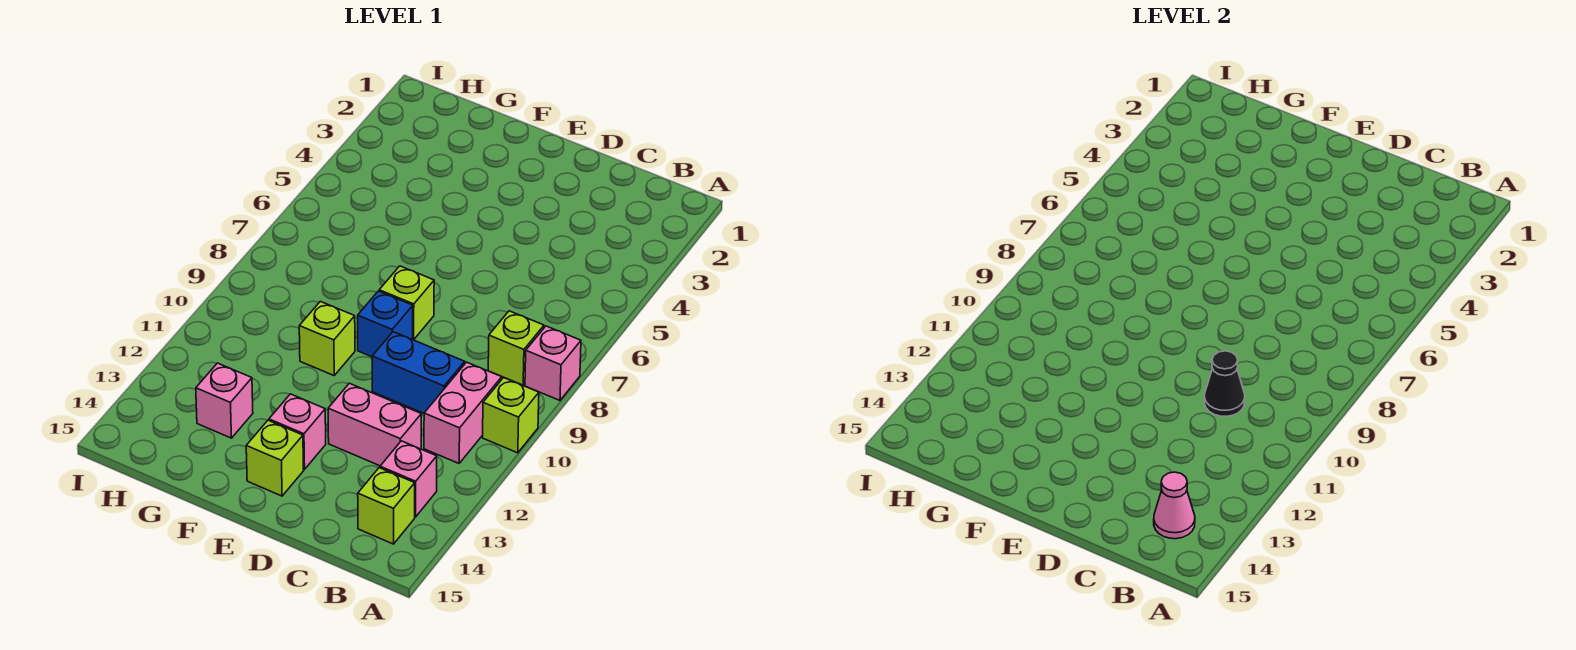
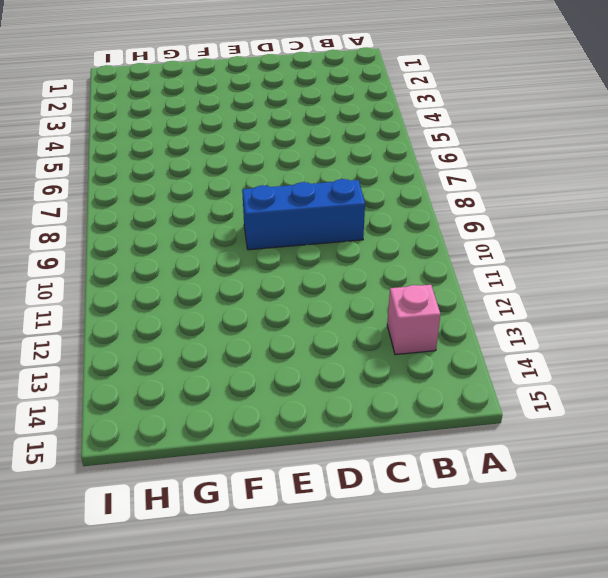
blue brick C9:E9 level 1 -> blue brick E9 level 1
none -> pink brick A8 level 1
none -> lime brick A10 level 1
none -> lime brick B8 level 1

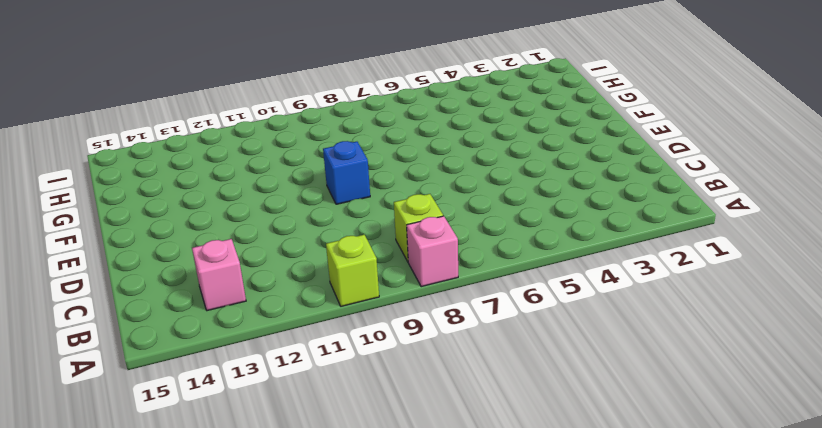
none -> pink brick B10:B11 level 1
none -> lime brick B14 level 1
none -> blue brick C10:D10 level 1

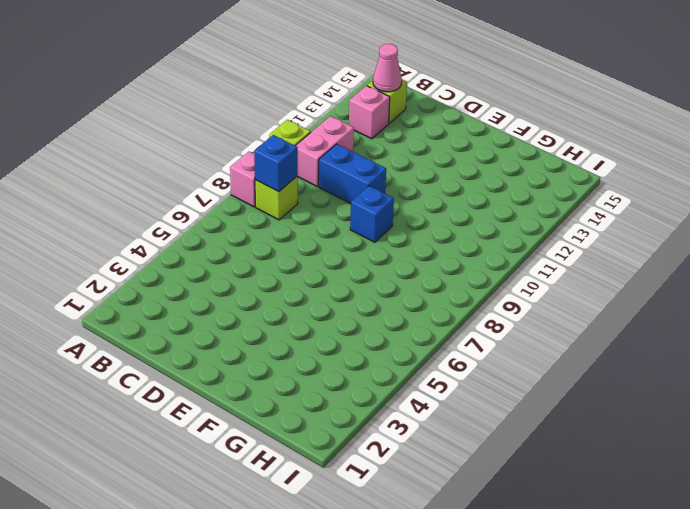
blue brick B8 level 2 -> none
none -> pink brick C12:D12 level 1
none -> lime brick E8 level 1
none -> pink brick E13 level 1

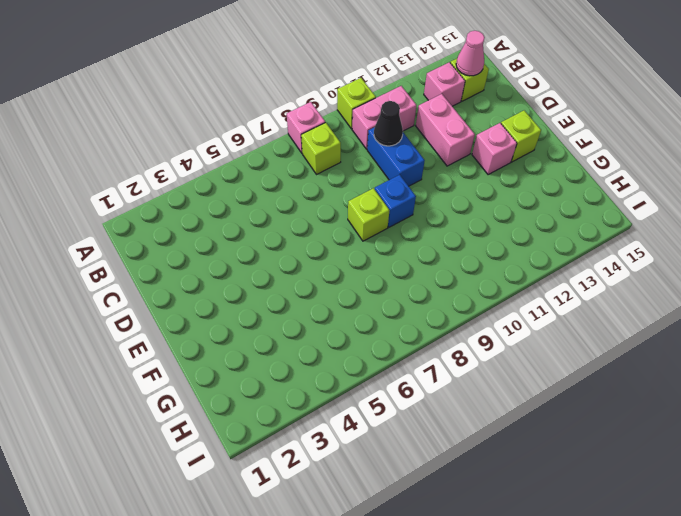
none -> lime brick F10 level 1
none -> pink brick G13 level 1

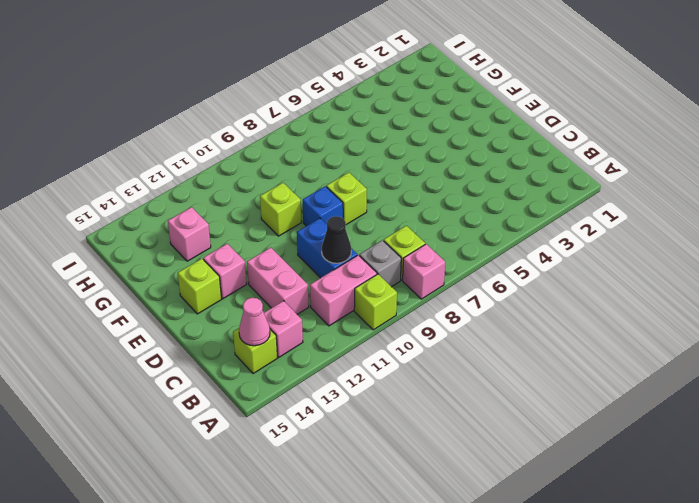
grey brick B9 level 1 -> none

